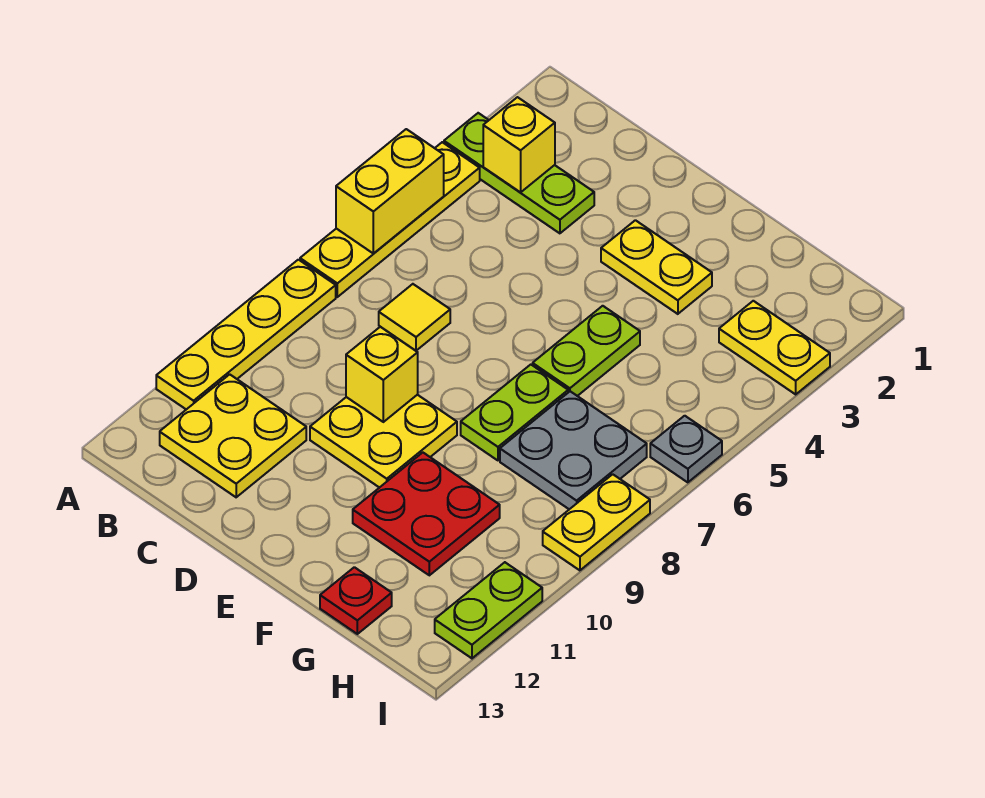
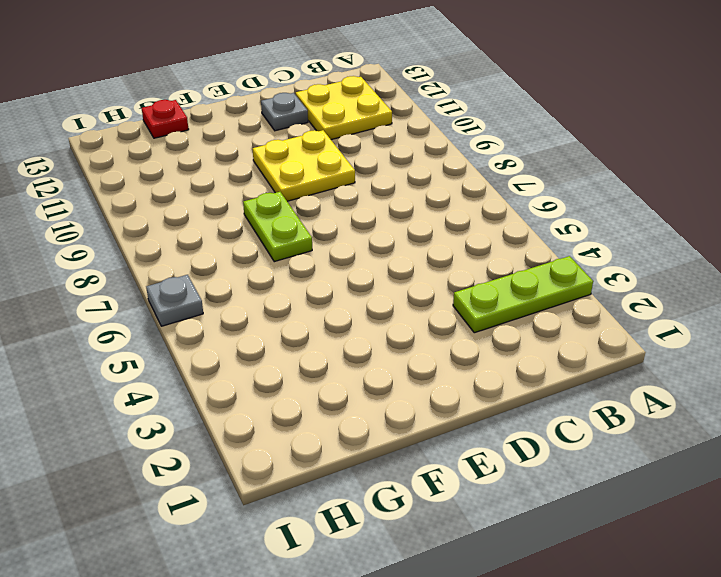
grey plate D12 level 1 -> none
none -> yellow plate A4:A7 level 1
none -> yellow plate A8:A11 level 1
none -> yellow tile C7 level 1

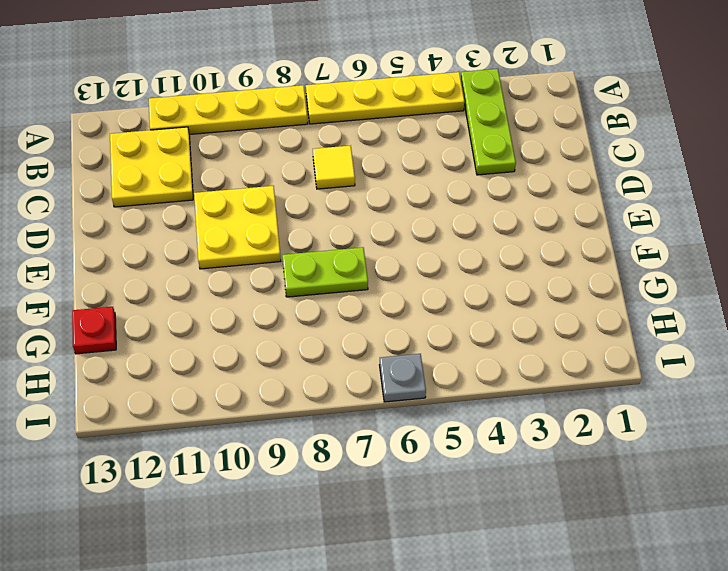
none -> yellow plate E3:F3 level 1
none -> lime plate F5:F6 level 1
none -> red plate F10:G11 level 1

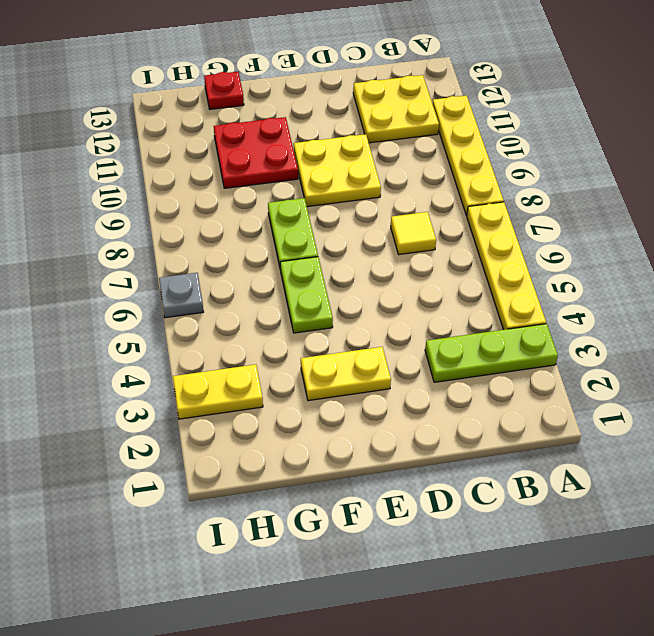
none -> grey plate G7:H8 level 1
none -> yellow plate I8:I9 level 1
none -> lime plate I11:I12 level 1

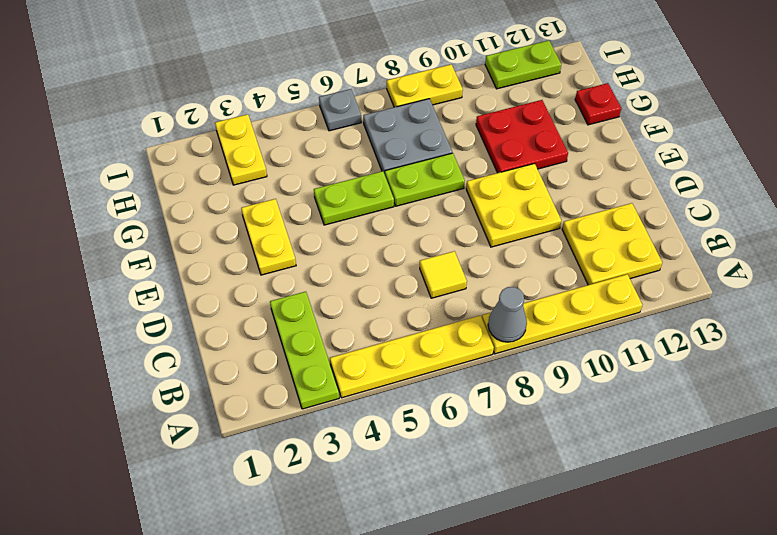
grey cone A8 level 2 -> none
none -> yellow brick A5:A6 level 2
none -> yellow brick B3 level 2
none -> yellow brick D9 level 2

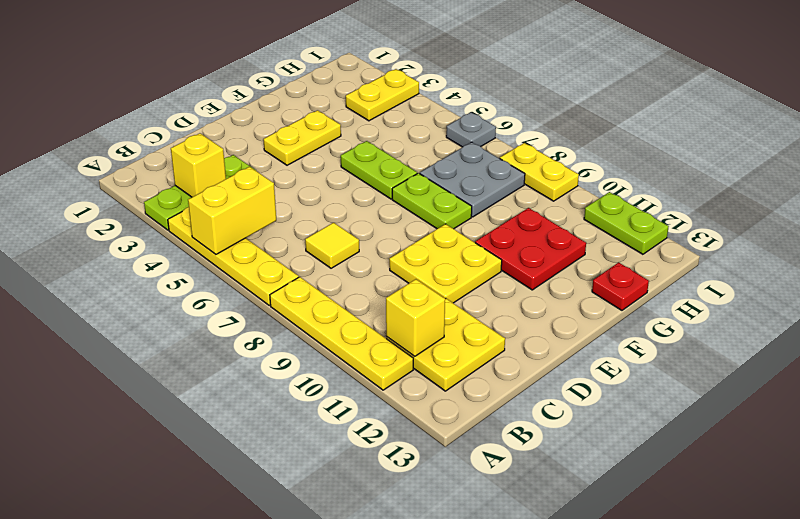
yellow brick A5:B5 level 2 -> yellow brick A5:A6 level 2
yellow brick B11 level 2 -> yellow brick D9 level 2

